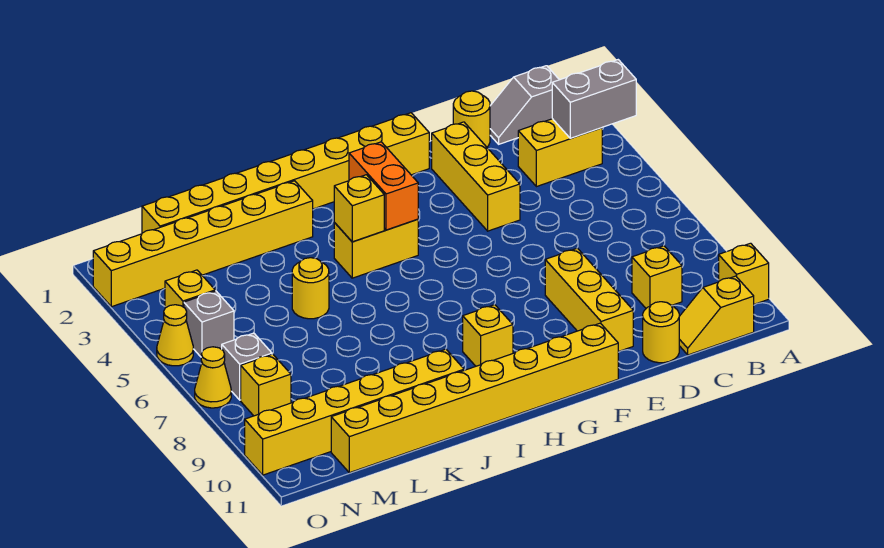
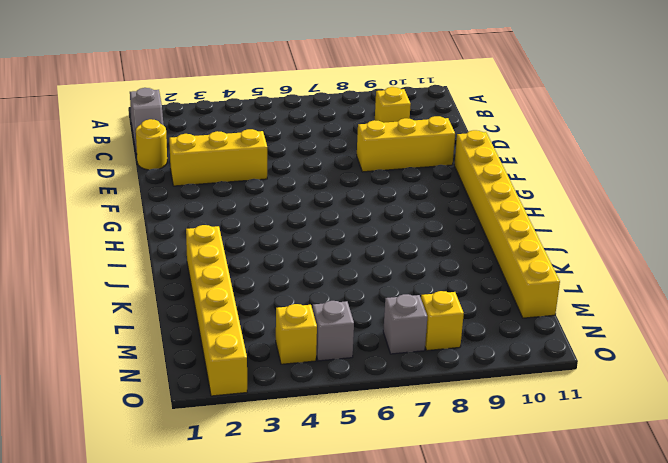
none -> yellow brick A10 level 1
none -> yellow brick B3:C3 level 1
none -> yellow slope B11:C11 level 1 top B

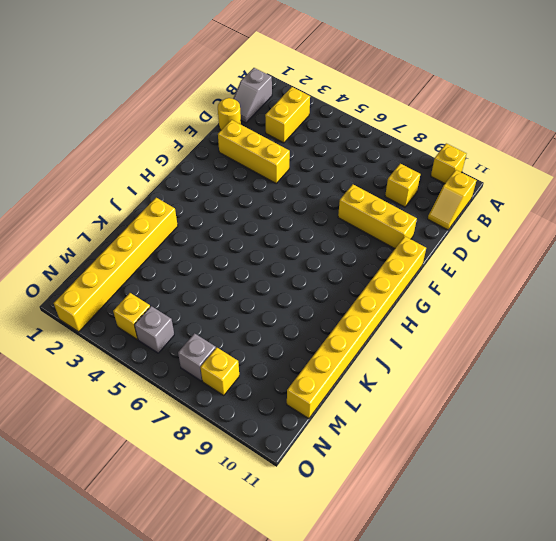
none -> yellow round brick D11 level 1
none -> yellow brick F1:M1 level 1
none -> yellow brick H4:I4 level 1

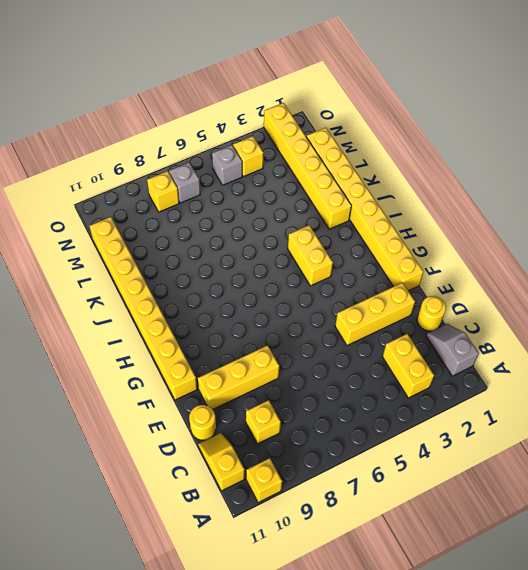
none -> yellow brick H9 level 1
none -> yellow brick J10:O10 level 1
none -> yellow round brick K5 level 1

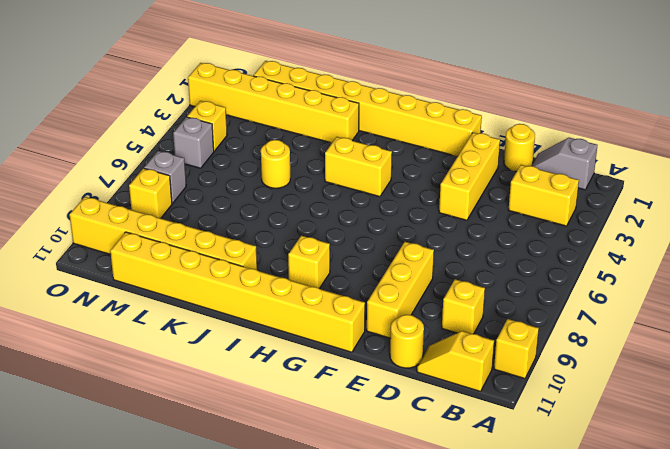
none -> yellow cone O5 level 1
none -> yellow cone O7 level 1
none -> grey brick A3:B3 level 2

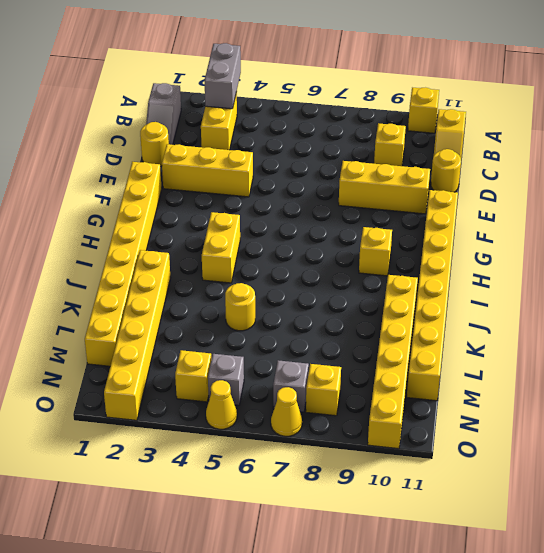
none -> orange brick H3:H4 level 2
none -> yellow brick I4 level 2

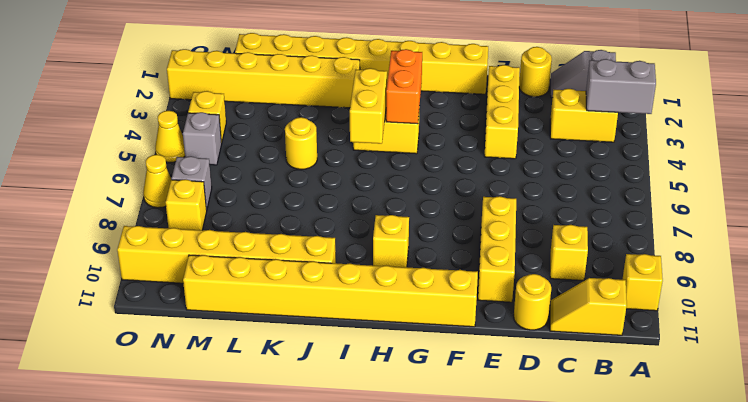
yellow brick I4:I5 level 2 -> yellow brick I4 level 2

